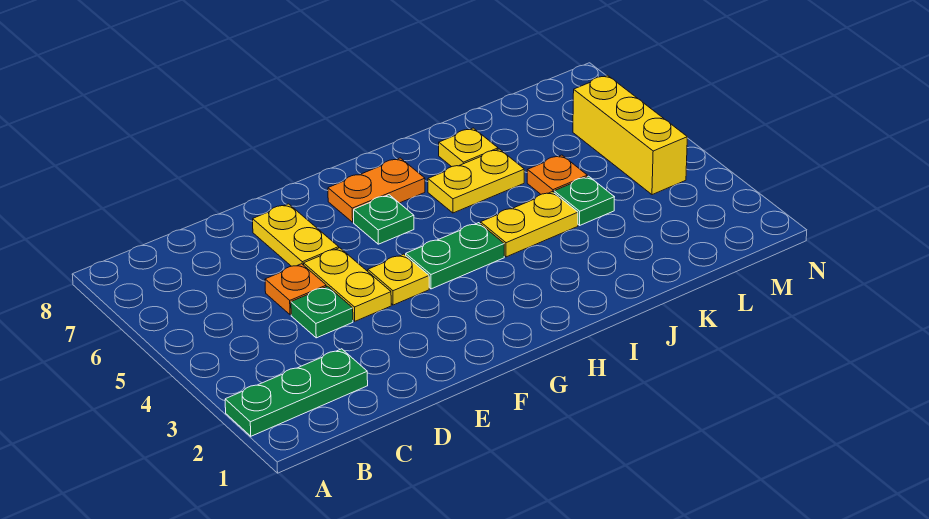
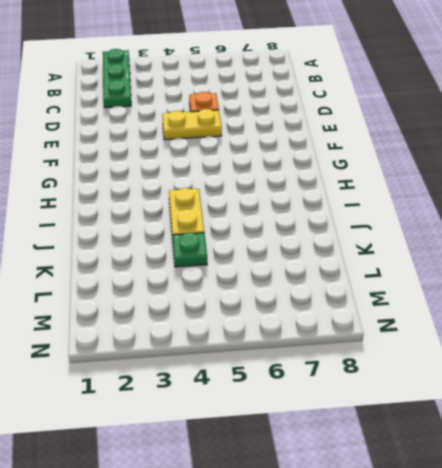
none -> green plate D4 level 1
none -> yellow plate E6:E7 level 1
none -> yellow plate F4 level 1

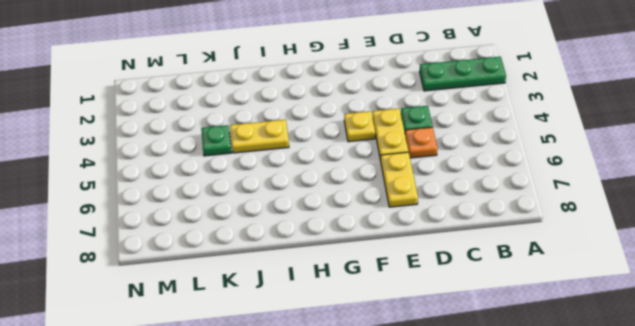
none -> green plate G4:H4 level 1
none -> green plate G6 level 1
none -> orange plate G7:H7 level 1

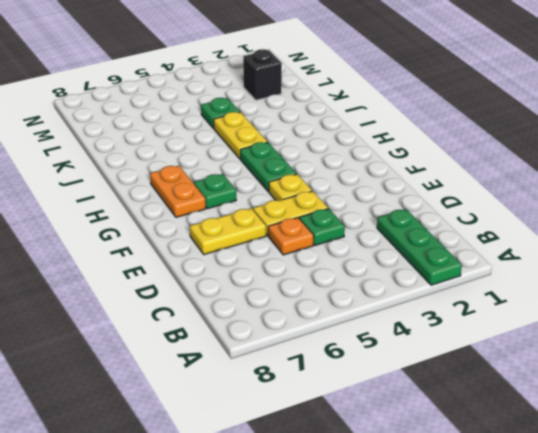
black brick L2 level 1 -> none
none -> yellow plate I6:J6 level 1
none -> yellow plate J7 level 1
none -> orange plate K5 level 1

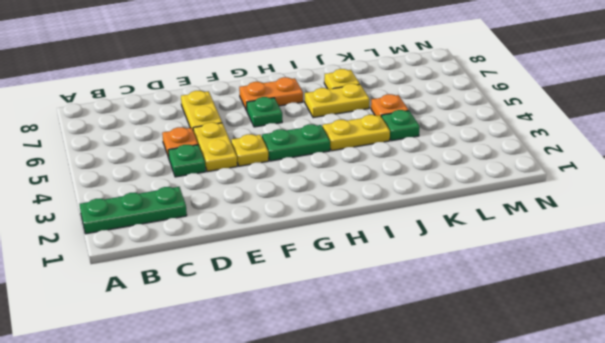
none -> yellow brick M4:M6 level 1

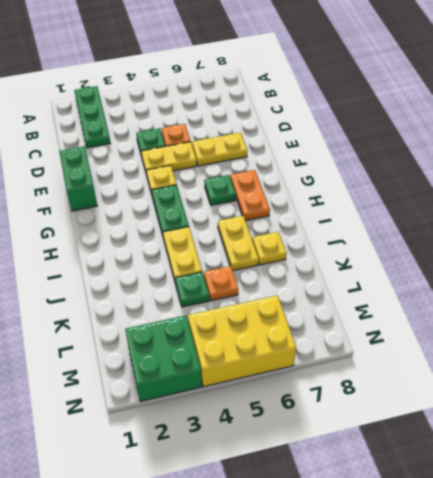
green brick E1:F1 level 1 -> none
green brick M2:N3 level 1 -> none
yellow brick M4:N6 level 1 -> yellow brick M4:M6 level 1

